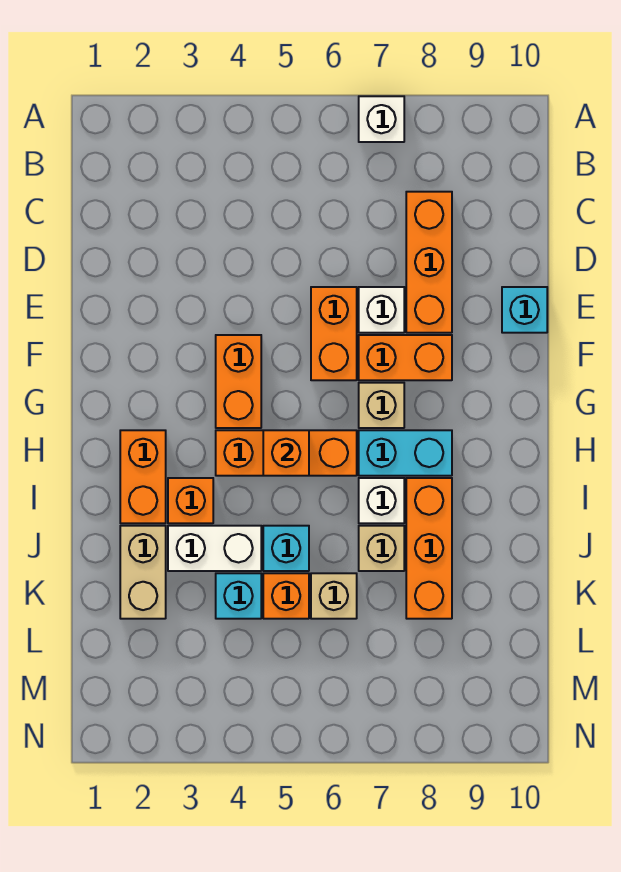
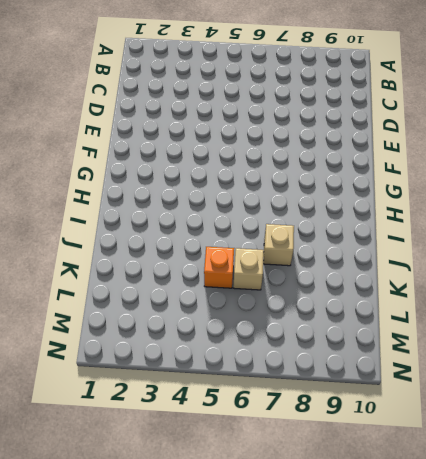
none -> white brick A7 level 1
none -> orange brick C8:E8 level 1
none -> orange brick E6:F6 level 1

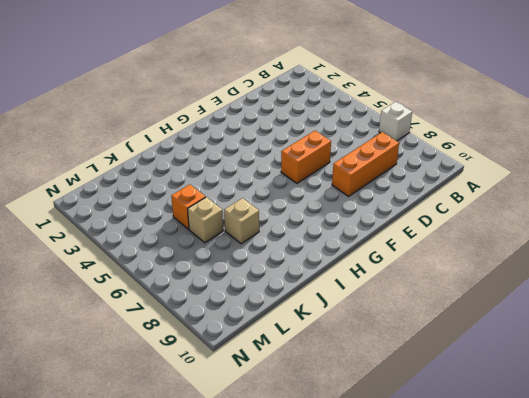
none -> white brick E7 level 1
none -> cyan brick E10 level 1
none -> orange brick F4:G4 level 1

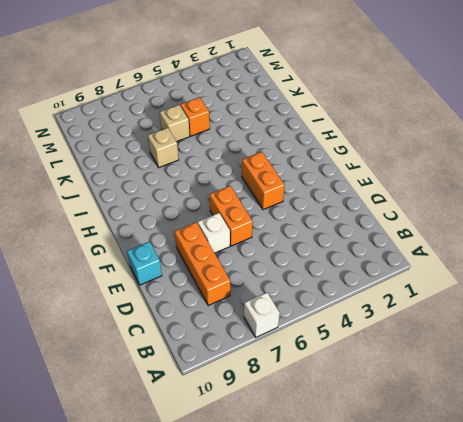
none -> orange brick F7:F8 level 1
none -> tan brick G7 level 1
none -> orange brick H2:I2 level 1

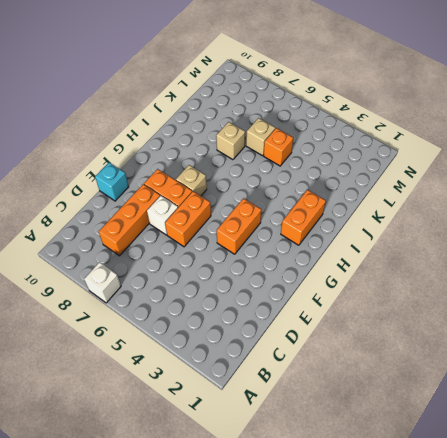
none -> orange brick H4:H6 level 1
none -> cyan brick H7:H8 level 1
none -> orange brick I3 level 1

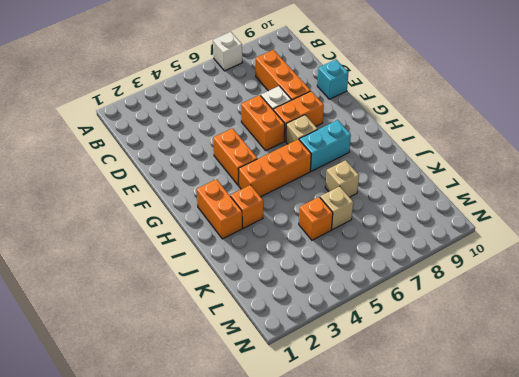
none -> white brick I7 level 1
none -> orange brick I8:K8 level 1
none -> tan brick J2:K2 level 1

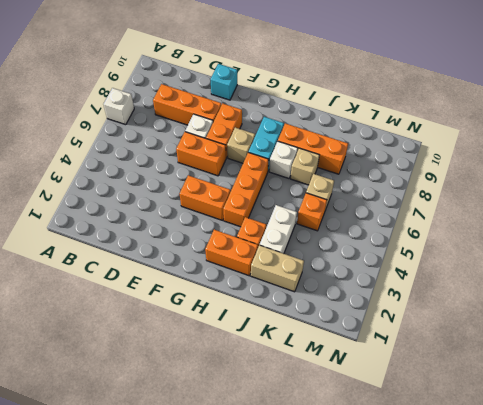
none -> cyan brick J5 level 1
none -> cyan brick K4 level 1
none -> orange brick H5 level 2

